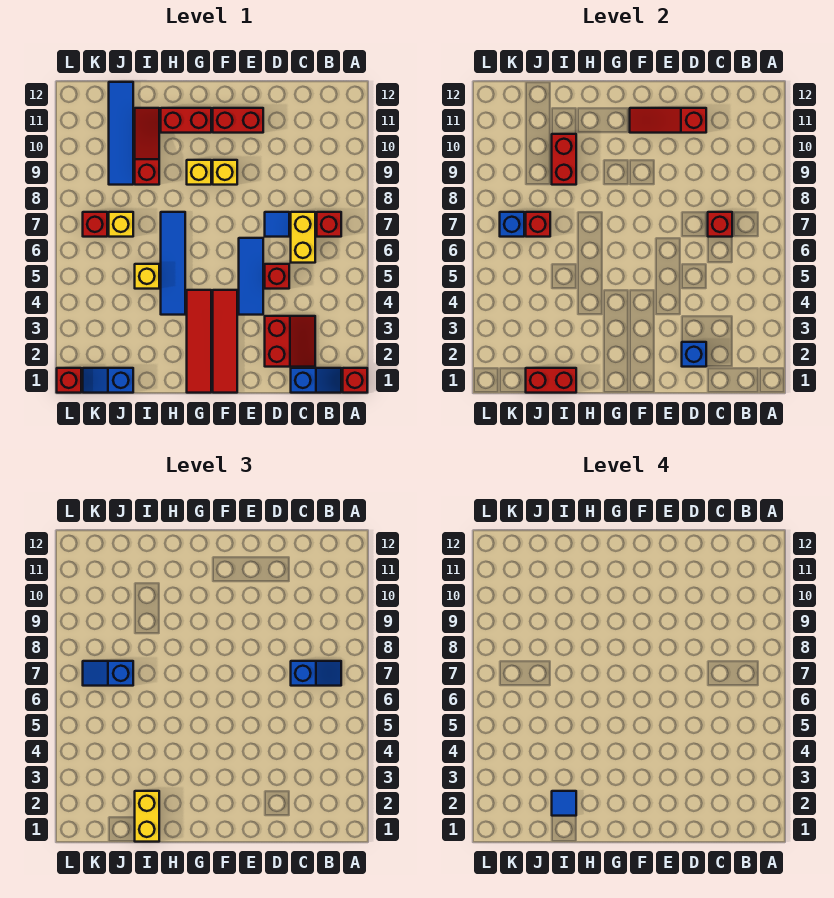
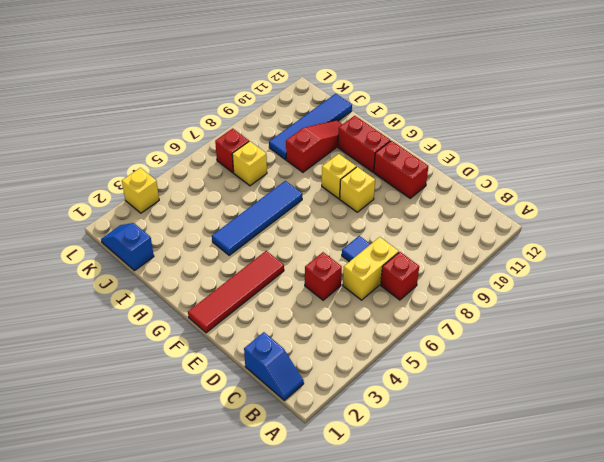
yellow brick L3 level 1 -> yellow brick I5 level 1
none -> red brick A1 level 1
none -> red slope C2:D3 level 1 top D
none -> blue tile E4:E6 level 1
none -> red tile G1:G4 level 1

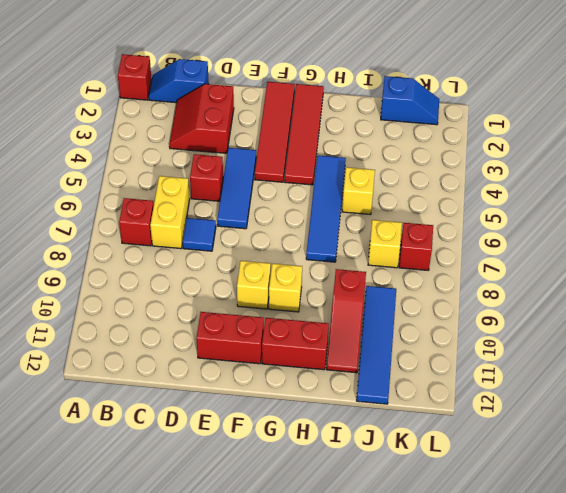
none -> red brick L1 level 1
none -> red brick C7 level 2
none -> blue brick D2 level 2
none -> red slope D11:F11 level 2 top D

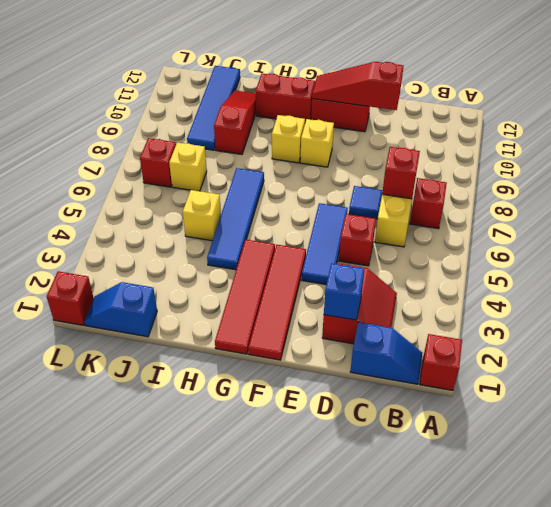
none -> red brick I1:J1 level 2
none -> red brick I9:I10 level 2
none -> red brick J7 level 2
none -> blue brick K7 level 2

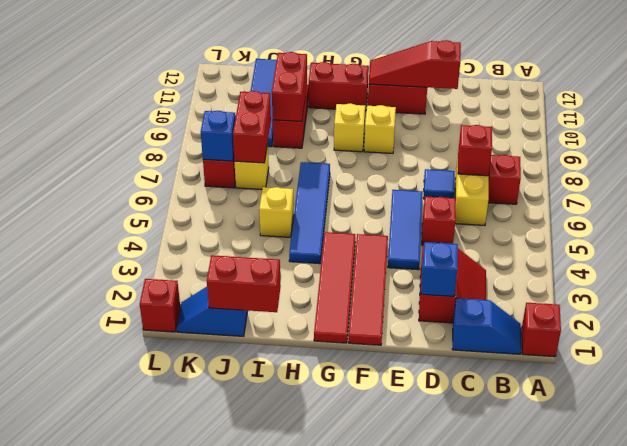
red brick J7:J8 level 2 -> red brick J7 level 2
none -> blue slope B7:C7 level 3 top C
none -> yellow brick I1:I2 level 3
none -> blue slope J7:K7 level 3 top J
none -> blue tile I2 level 4

